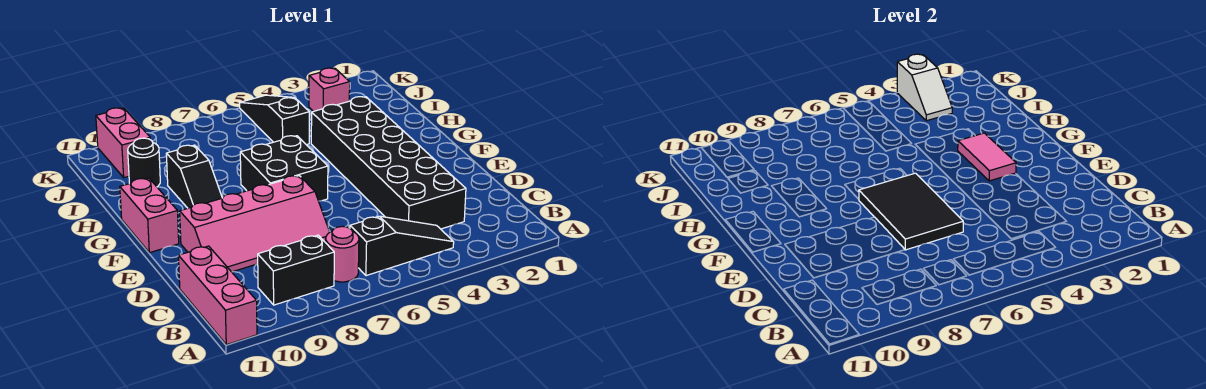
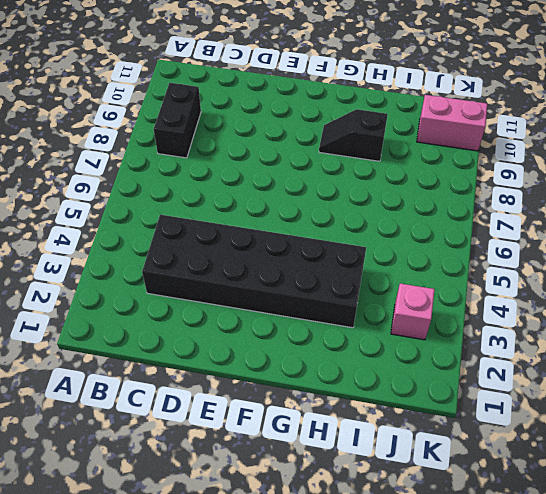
none -> pink brick A11:C11 level 1
none -> black slope B4:B6 level 1 top 6
none -> pink round brick B7 level 1

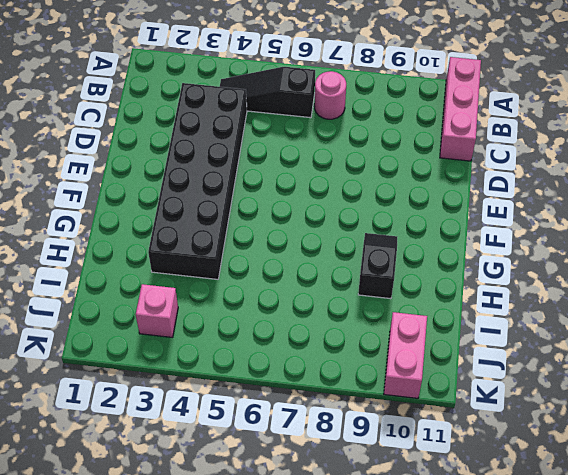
none -> black brick B8:B9 level 1
none -> pink slope D7:E10 level 1 top E
none -> black brick F6:G7 level 1

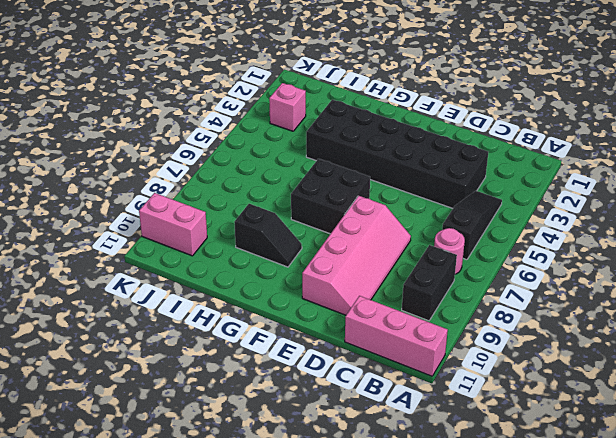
none -> pink brick F11:G11 level 1
none -> black slope I5:K5 level 1 top I
none -> black round brick I10 level 1

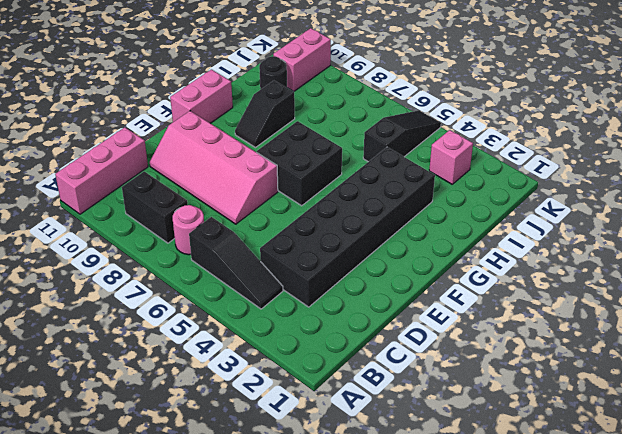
none -> black tile D6:F7 level 2
none -> pink tile F3:G3 level 2
none -> white slope J3:K3 level 2 top K

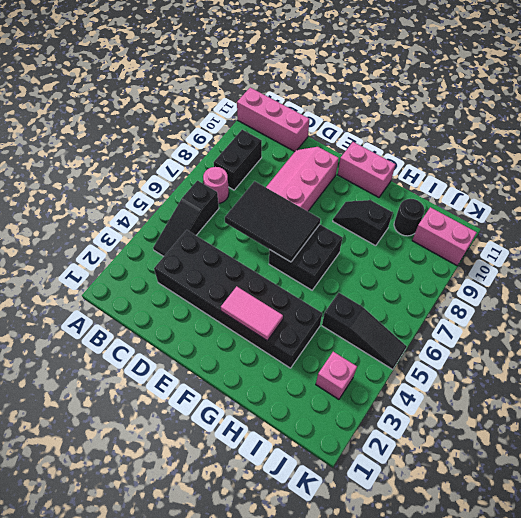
none -> white slope J3:K3 level 2 top K

